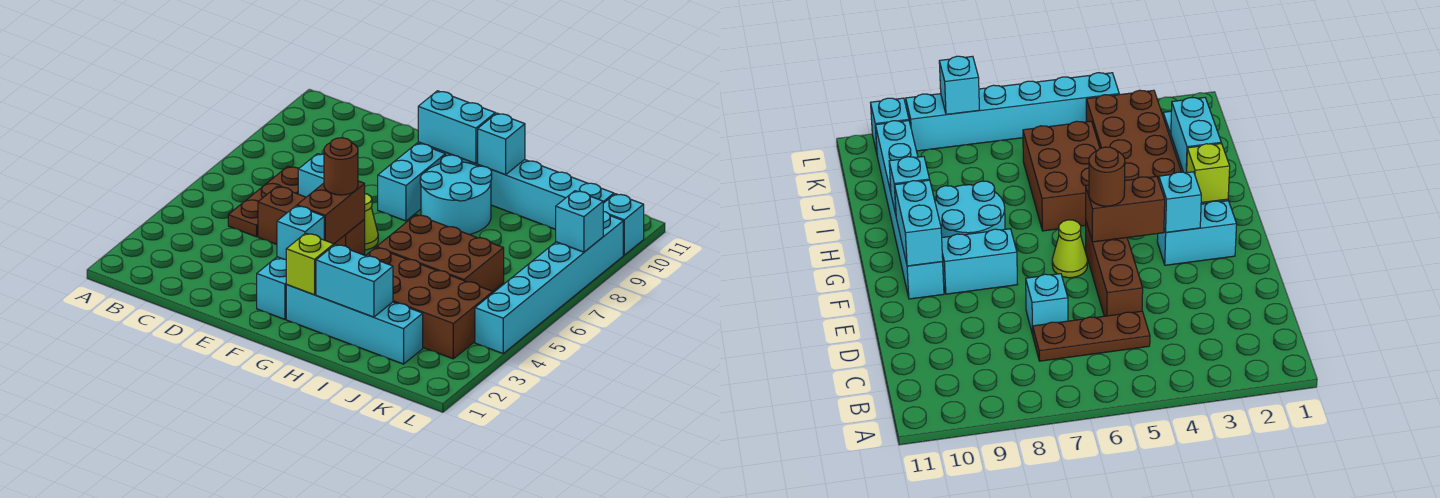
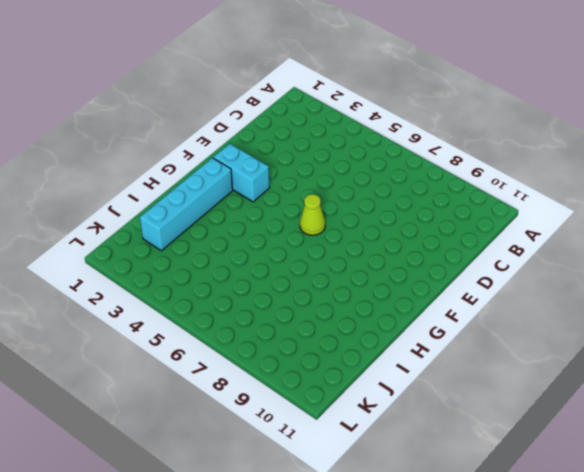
none -> brown plate C5:C7 level 1
none -> brown brick D5:F5 level 1
none -> cyan brick D7 level 1

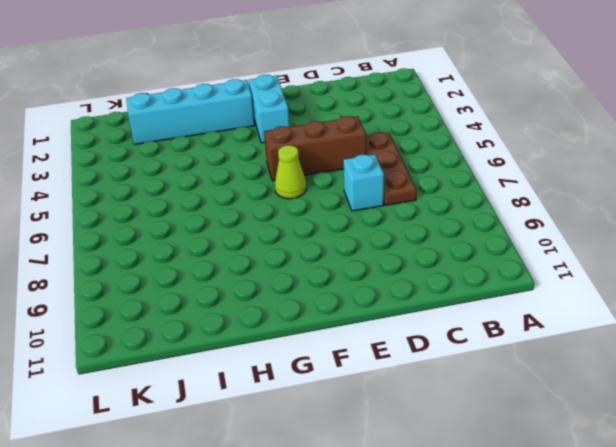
none -> cyan brick F8:F9 level 1
none -> cyan brick F10:K10 level 1
none -> cyan round brick G8:H9 level 1

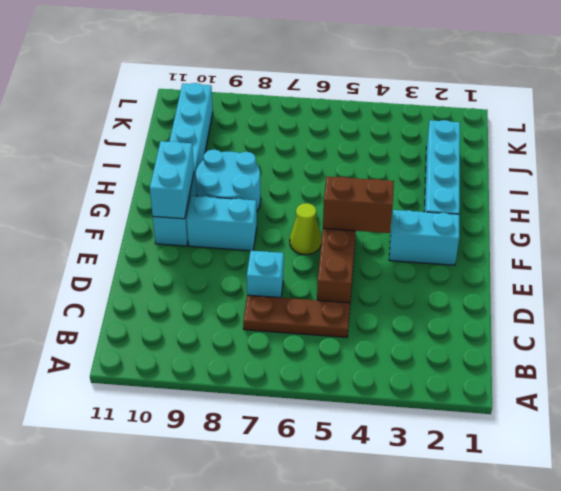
none -> brown brick H3:K4 level 1
none -> brown brick H5:J6 level 1
none -> cyan brick L4:L9 level 1

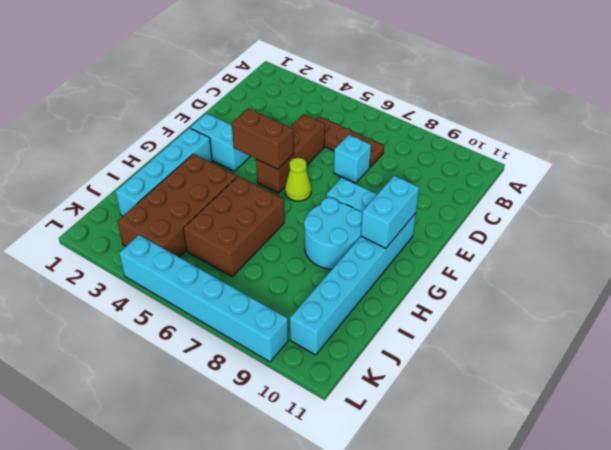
none -> cyan brick L10 level 1
none -> cyan brick F3 level 2
none -> lime brick G2 level 2

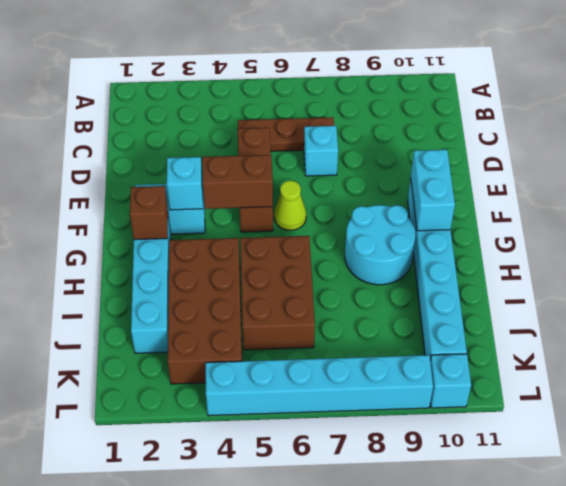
brown brick G2 level 2 -> lime brick G2 level 2
none -> cyan brick F8:F9 level 1
none -> cyan brick H2:I2 level 2
none -> cyan brick H10 level 2

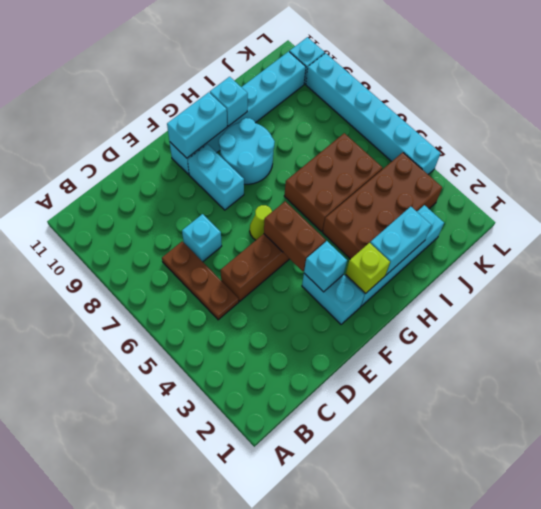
none -> cyan brick L8 level 2
none -> brown round brick F5 level 3

